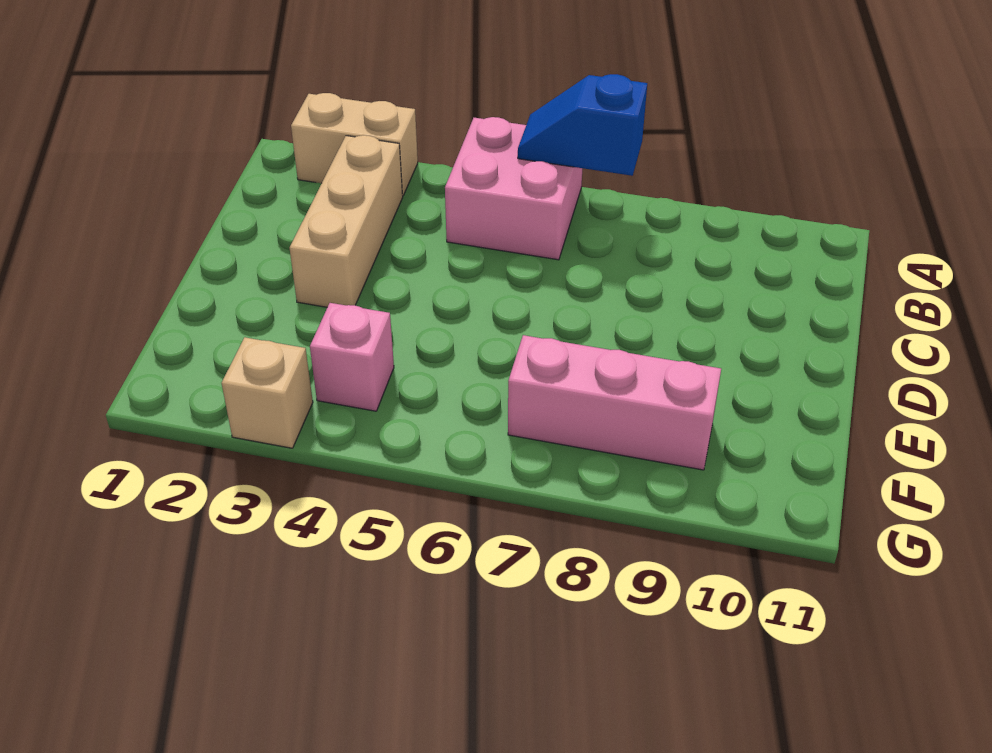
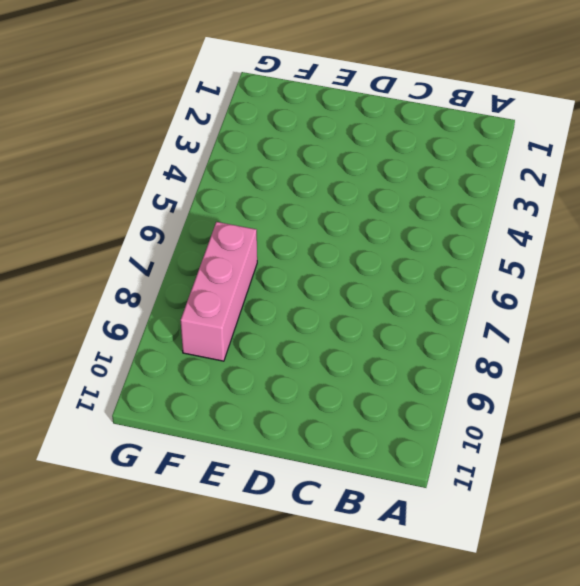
none -> tan brick A2:A3 level 1
none -> pink brick A5:B6 level 1

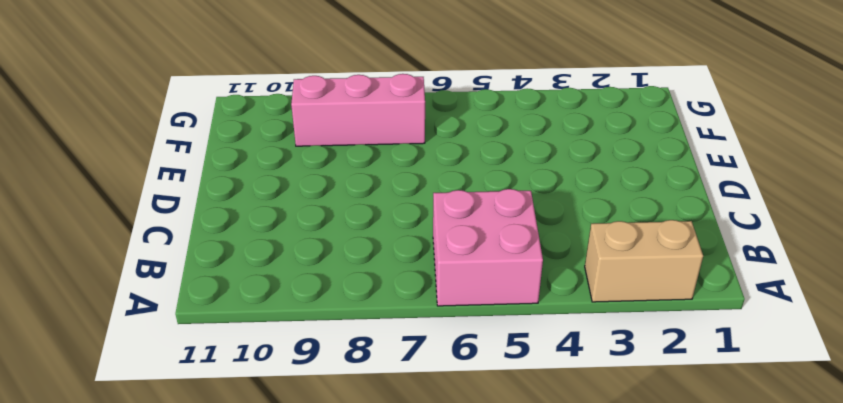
none -> tan brick B3:D3 level 1
none -> pink brick F4 level 1

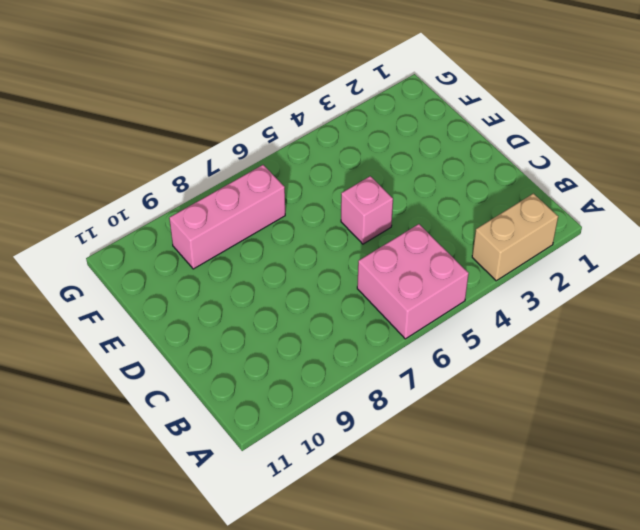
pink brick D5 level 1 -> pink brick F4 level 1
none -> tan brick B3:D3 level 1
none -> tan brick G3 level 1

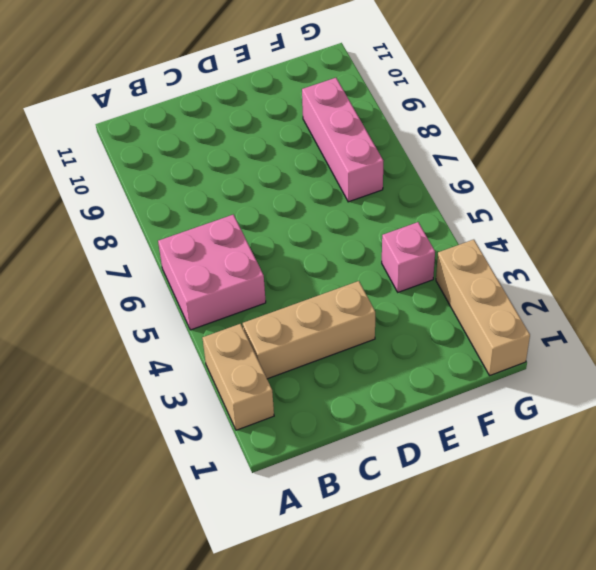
tan brick G1:G3 level 1 -> tan brick G3 level 1
none -> blue slope A6:A7 level 2 top 7

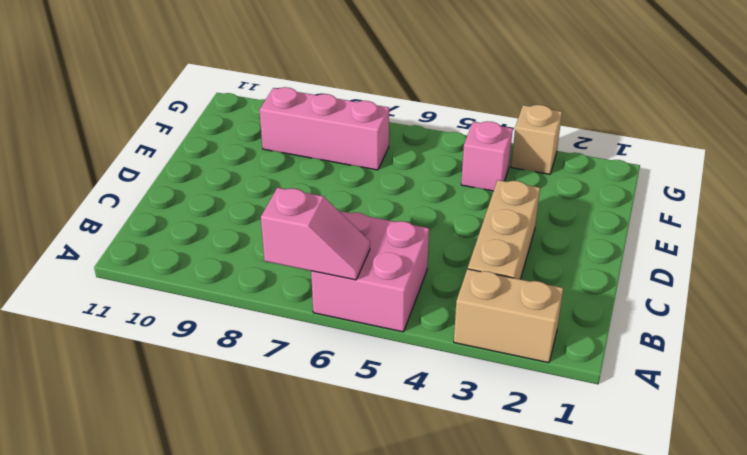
pink slope A6:A7 level 2 top 7 -> blue slope A6:A7 level 2 top 7

